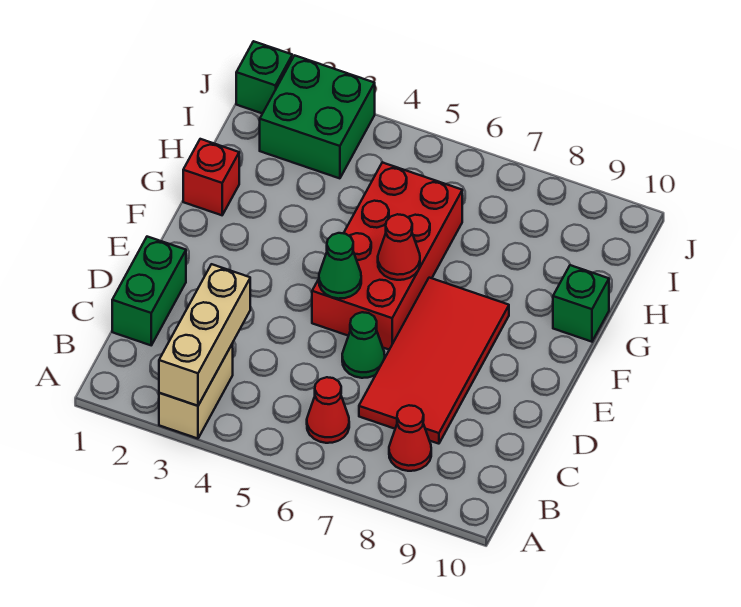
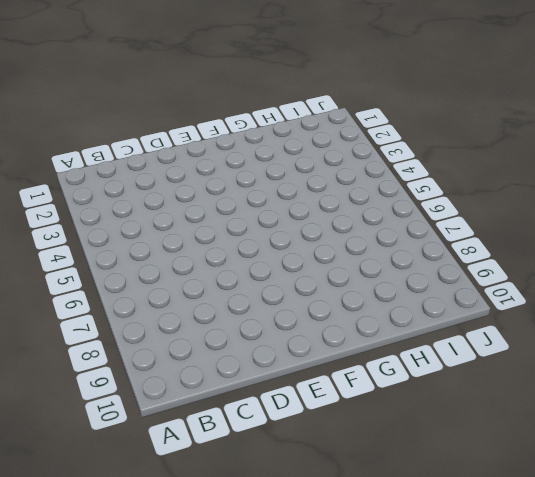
none -> tan brick A3:B3 level 1
none -> red cone B6 level 1
none -> red cone B8 level 1

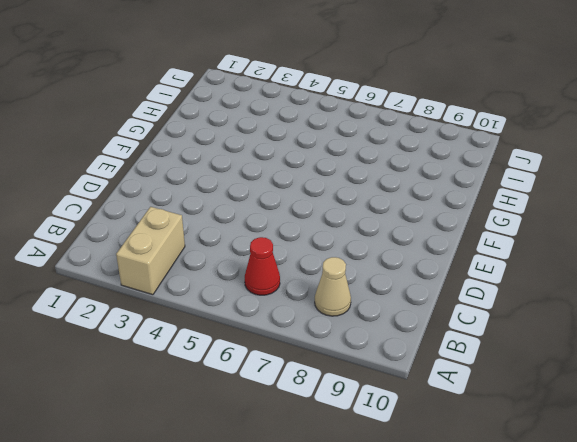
tan cone B8 level 1 -> red cone B8 level 1
none -> green brick C1:D1 level 1
none -> red tile C7:F8 level 1
none -> green cone D6 level 1

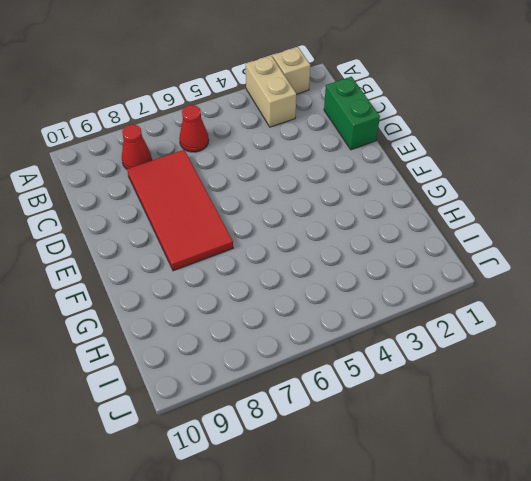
tan brick A2 level 1 -> none
none -> green cone D6 level 1
none -> red brick E5:H6 level 1
none -> red brick G1 level 1

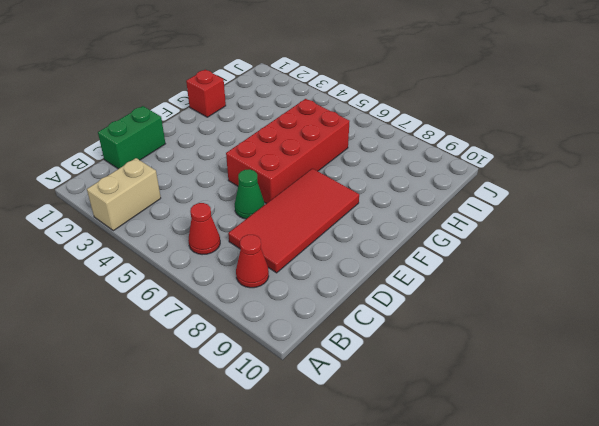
none -> green brick G10 level 1
none -> green brick I2:J3 level 1
none -> green brick J1 level 1

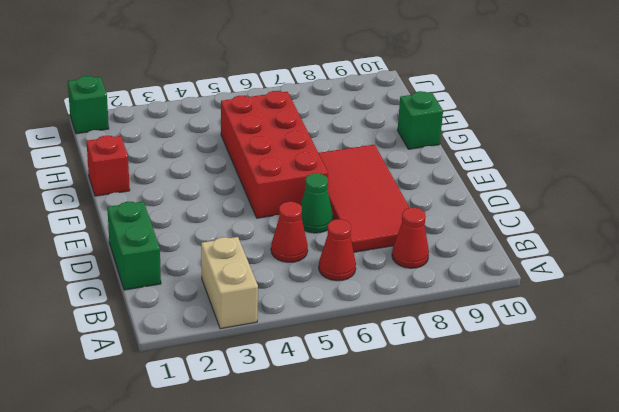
red cone C5 level 1 -> red cone F6 level 2
none -> green brick I2:J3 level 1
none -> tan brick A3:C3 level 2
none -> green cone E5 level 2

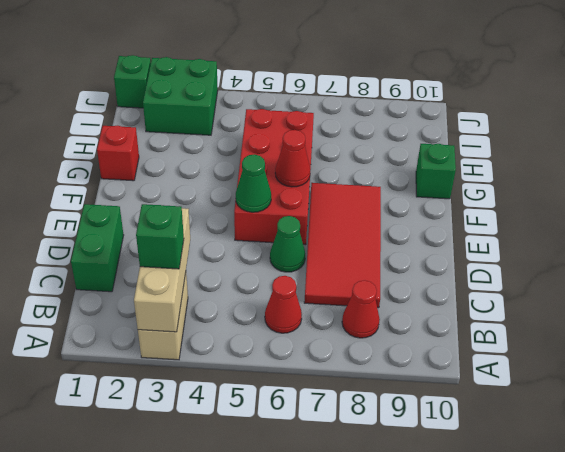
green brick B3 level 3 -> none

